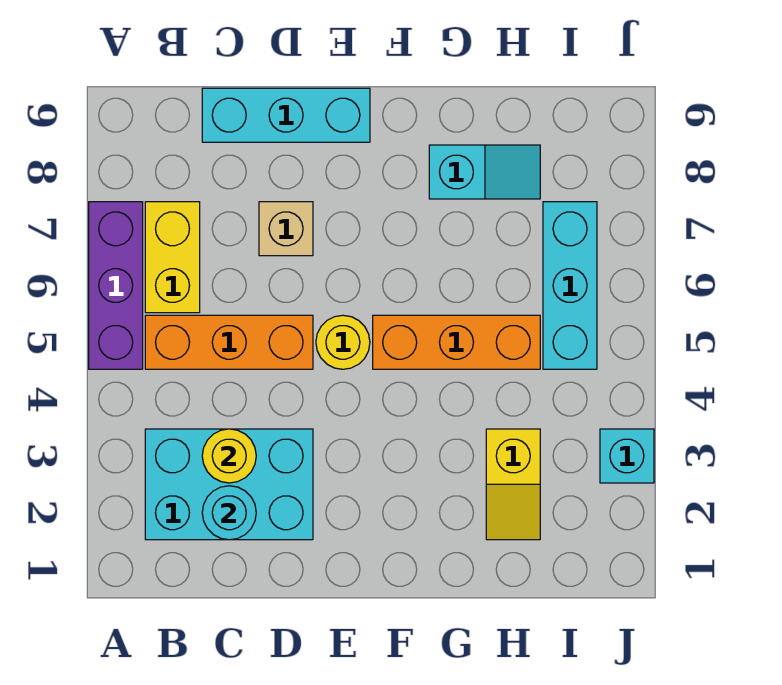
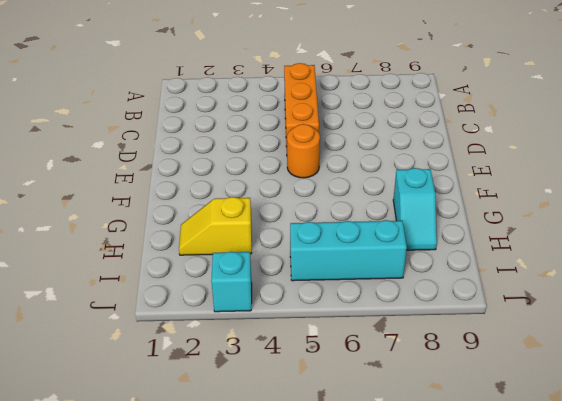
orange round brick E5 level 1 -> yellow round brick E5 level 1
none -> purple brick A5:A7 level 1
none -> cyan brick B2:D3 level 1
none -> yellow brick B6:B7 level 1

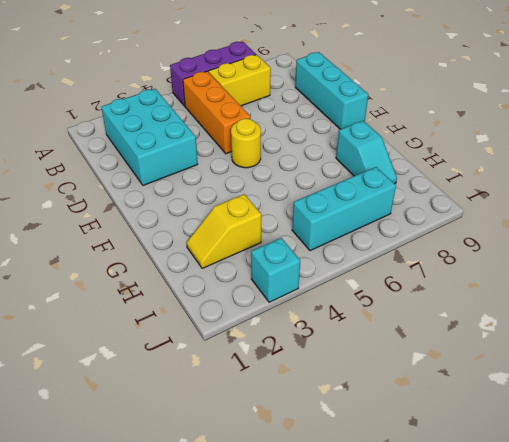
none -> tan brick D7 level 1
none -> orange brick F5:H5 level 1
none -> cyan round brick C2 level 2

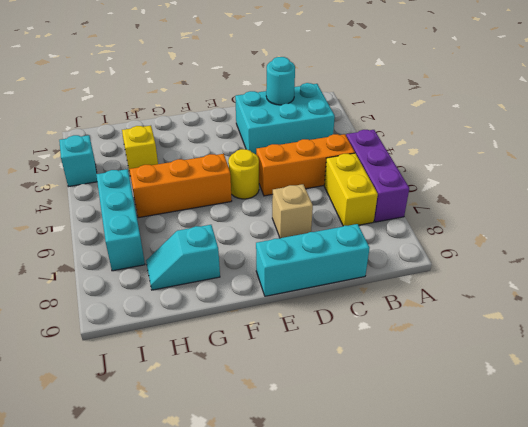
none -> yellow round brick C3 level 2

